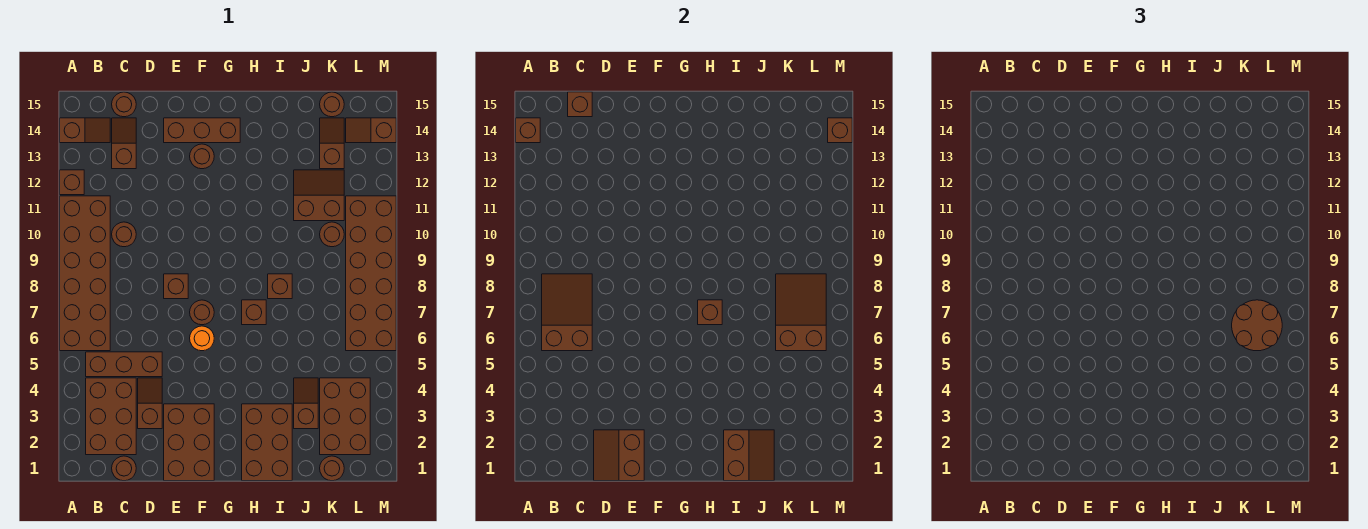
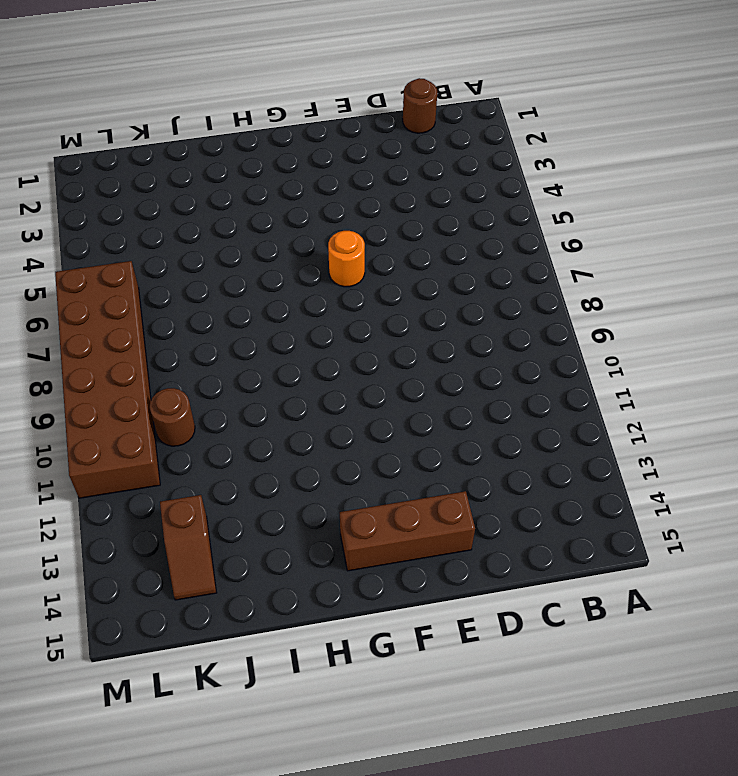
none -> brown brick A6:B11 level 1
none -> brown brick A12 level 1
none -> brown slope A14:B14 level 1 top A
none -> brown brick B2:C4 level 1

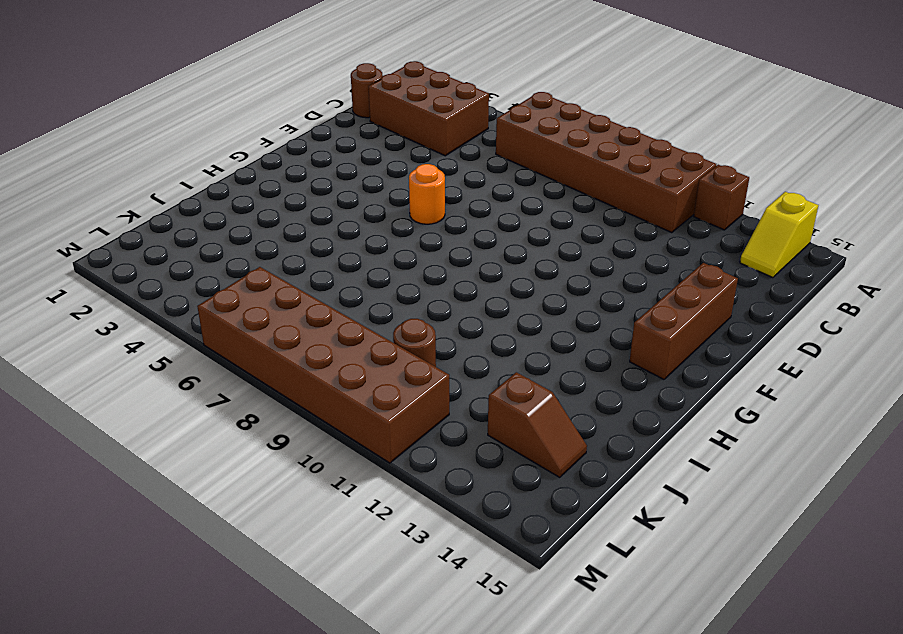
yellow slope A14:B14 level 1 top A -> brown slope A14:B14 level 1 top A
none -> brown brick B5:D5 level 1
none -> brown round brick C10 level 1
none -> brown slope C13:C14 level 1 top 13
none -> brown round brick C15 level 1

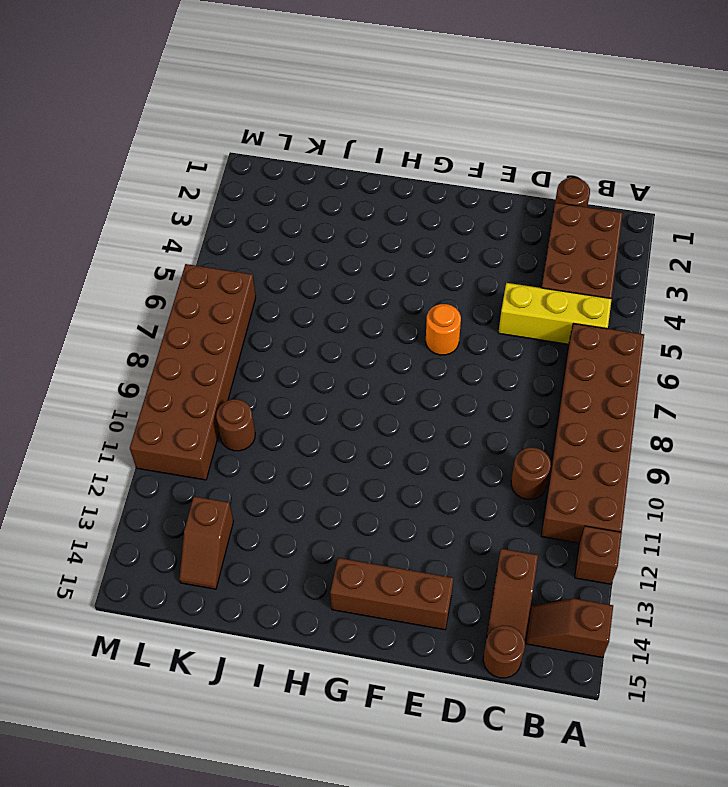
yellow brick B5:D5 level 1 -> brown brick B5:D5 level 1
none -> brown slope D3:D4 level 1 top 3
none -> brown brick E1:F3 level 1
none -> brown brick E8 level 1
none -> brown round brick F7 level 1

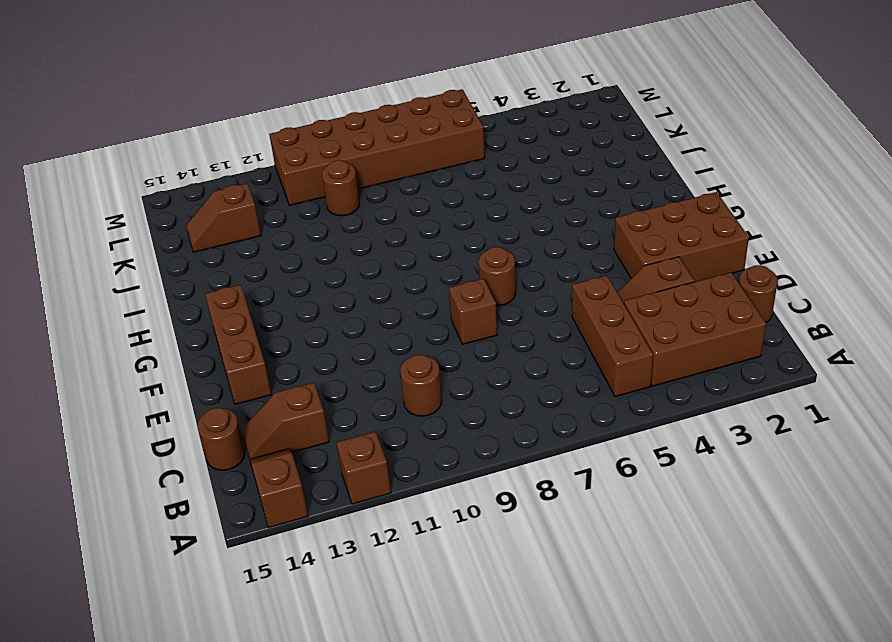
none -> brown brick A6:B11 level 1
none -> orange round brick F6 level 1
none -> brown round brick F13 level 1
none -> brown brick H1:I3 level 1

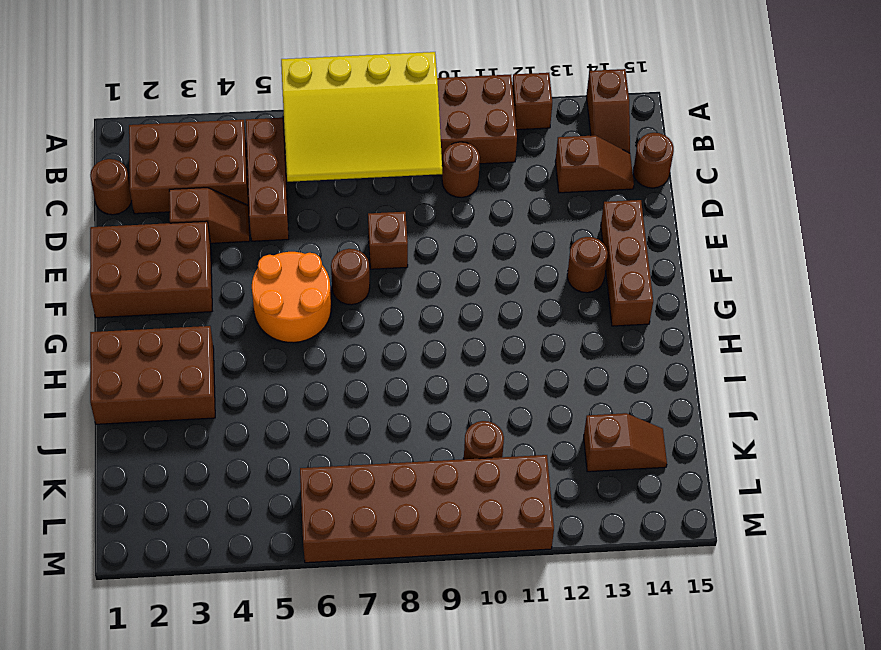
yellow slope A6:C9 level 2 top A -> brown slope B6:C8 level 2 top 6
orange round brick F5:G6 level 1 -> orange round brick F6 level 1
none -> brown brick H7 level 1
none -> brown brick I8 level 1
none -> brown slope J3:J4 level 1 top 3
none -> brown slope J11:K12 level 1 top 11

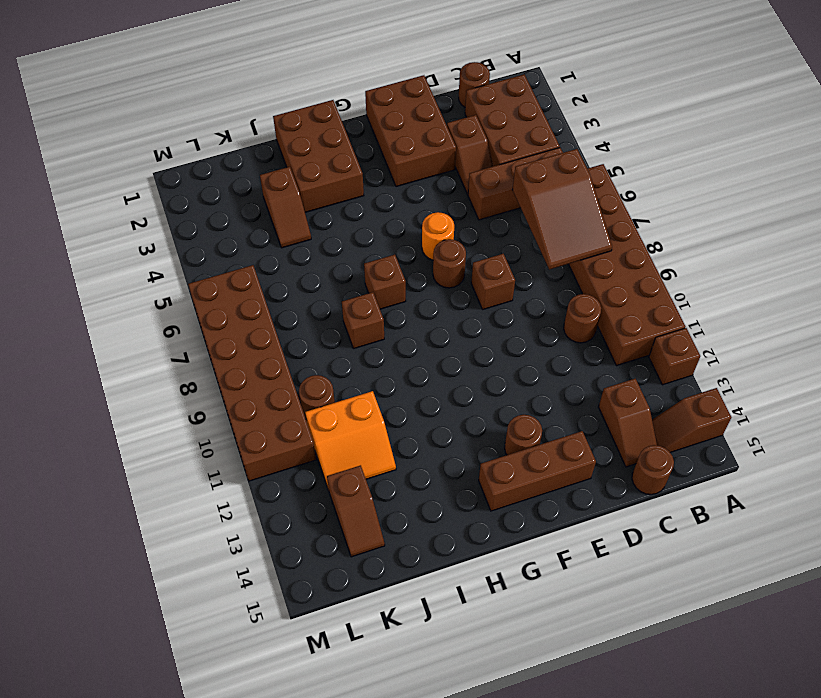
orange slope J11:K12 level 1 top 11 -> brown slope J11:K12 level 1 top 11
none -> brown round brick K1 level 1
none -> brown brick K2:L4 level 1
none -> brown round brick K15 level 1
none -> brown slope L14:M14 level 1 top M

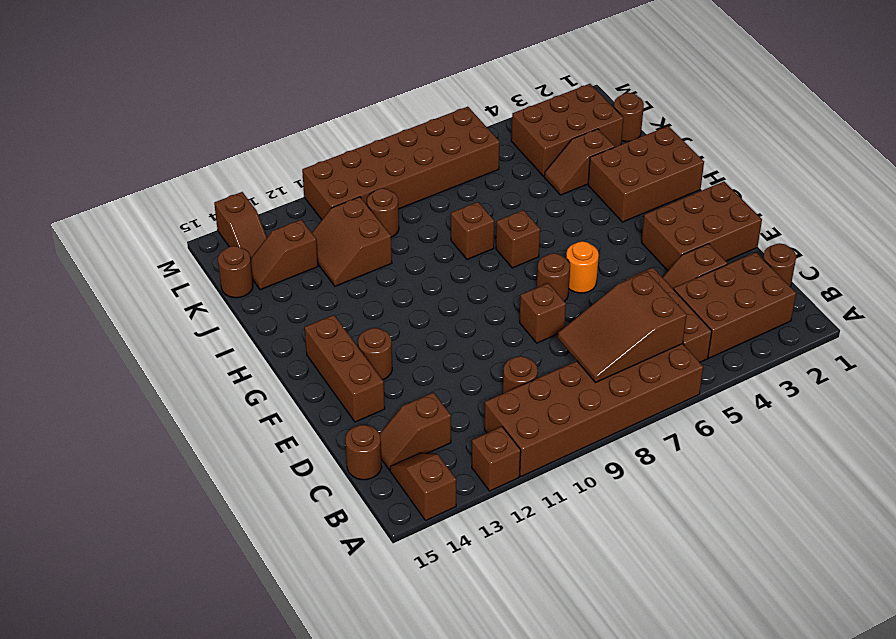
none -> brown brick A14 level 2
none -> brown brick C15 level 2
none -> brown slope D1:E2 level 2 top E
none -> brown brick H7 level 2

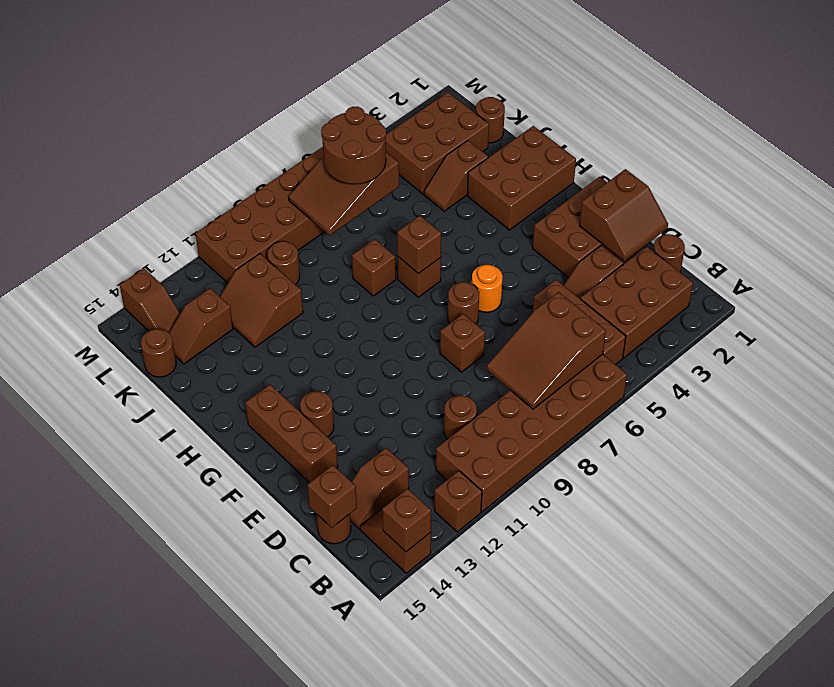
none -> brown slope I1:J2 level 2 top I
none -> brown brick M14 level 2

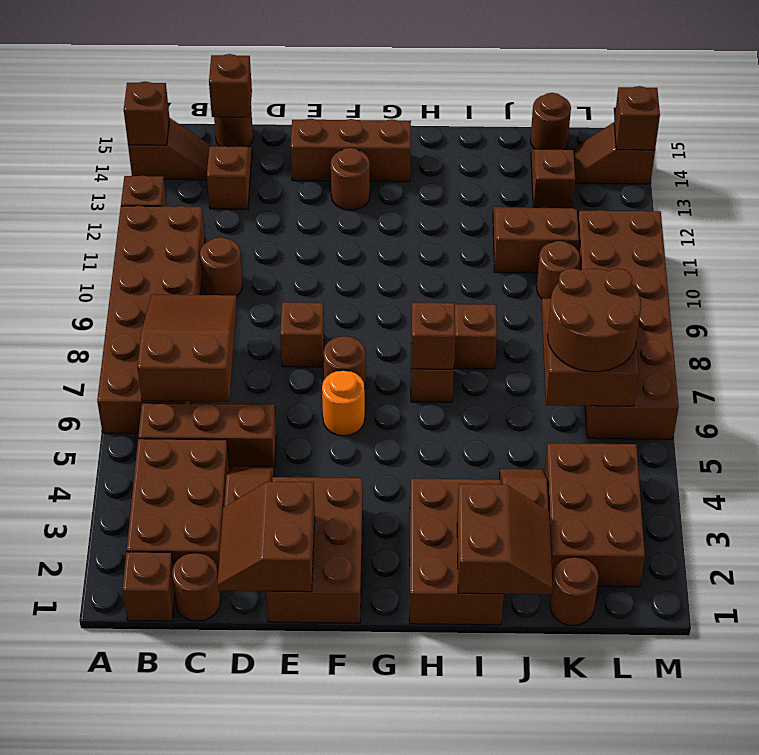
brown brick B1 level 1 -> none

